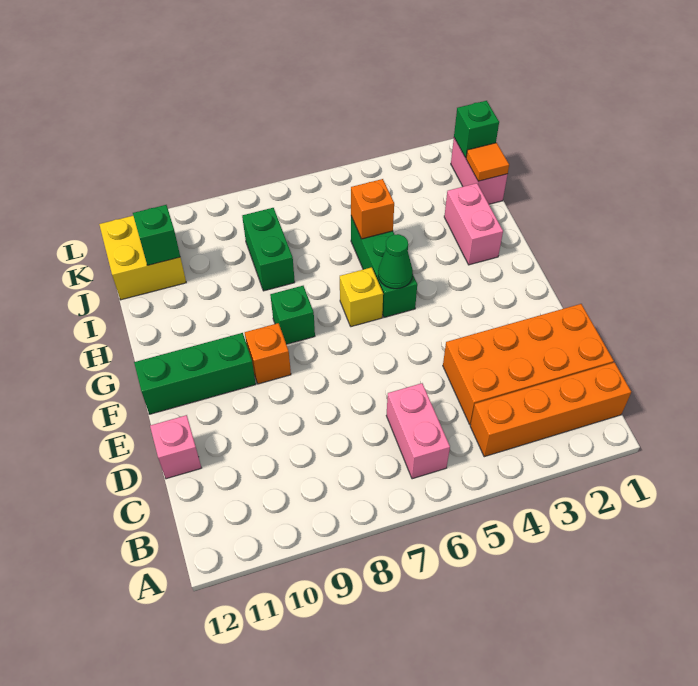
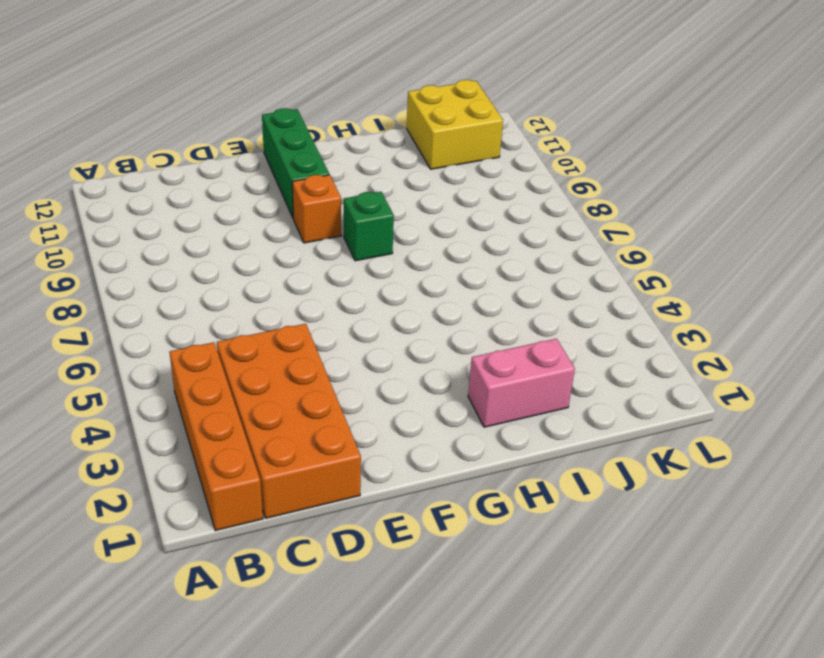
none -> pink brick B6:C6 level 1
none -> pink brick D12 level 1
none -> green brick G5:I5 level 1

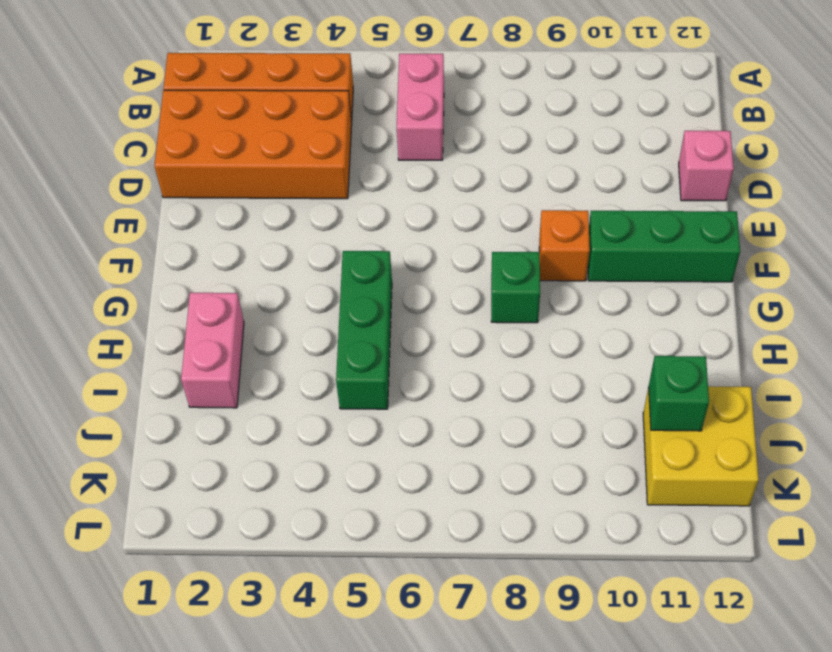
none -> yellow brick G6 level 1
none -> green brick I8:J8 level 1
none -> pink brick J1:K1 level 1

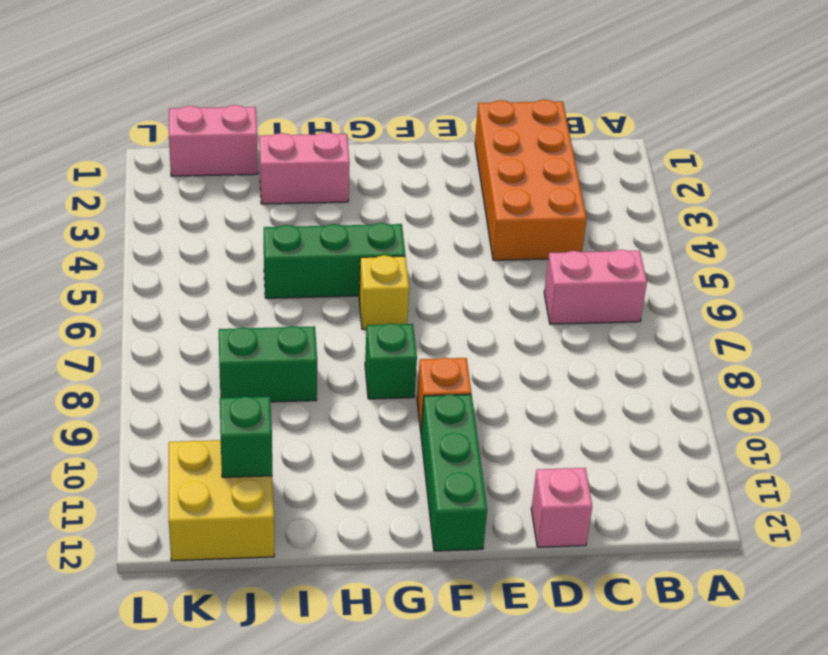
none -> orange brick B1:B4 level 1
none -> green cone G5 level 2
none -> orange brick I5 level 2

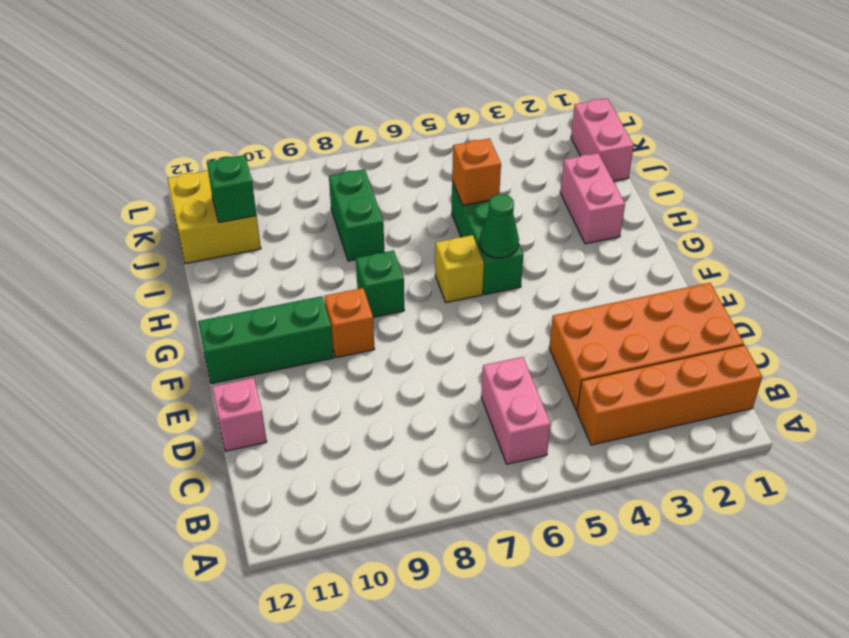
none -> orange tile J1 level 2
none -> green brick K1 level 2

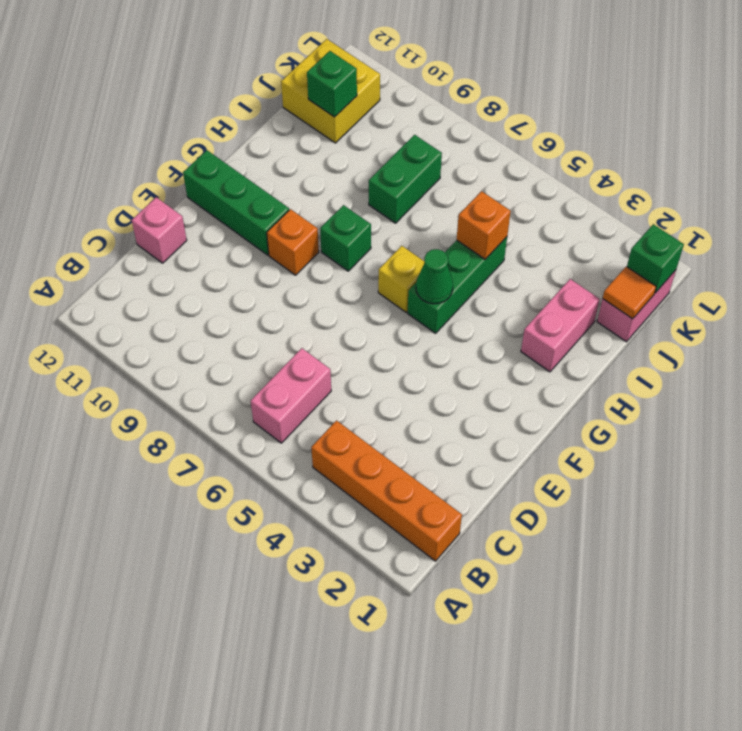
none -> orange brick C1:D4 level 1

